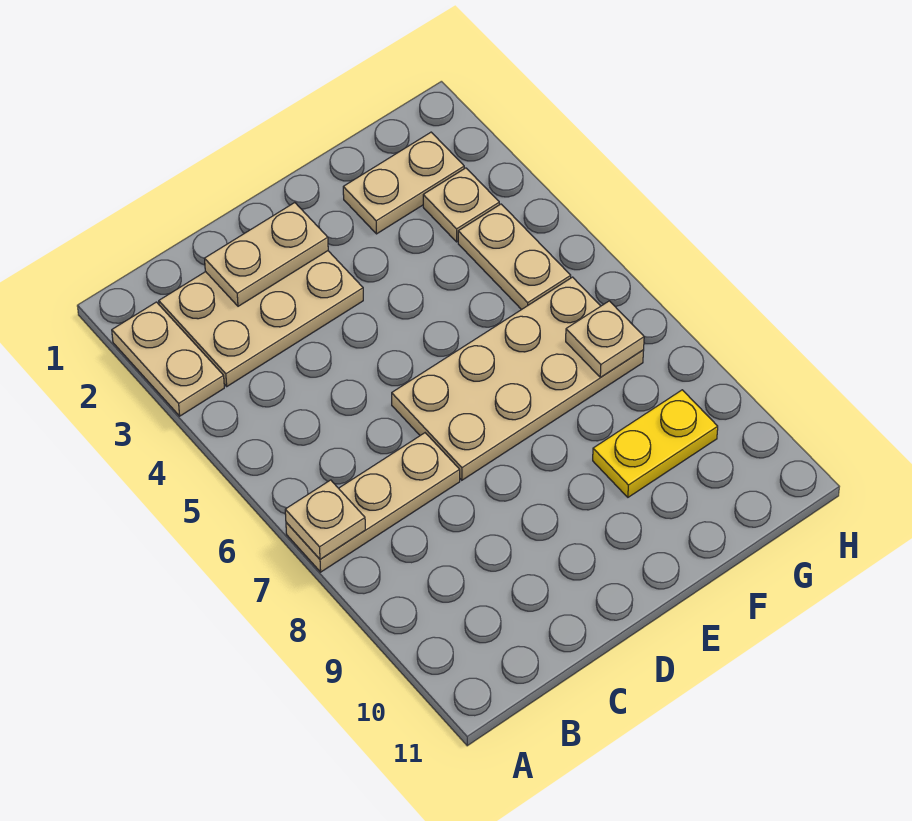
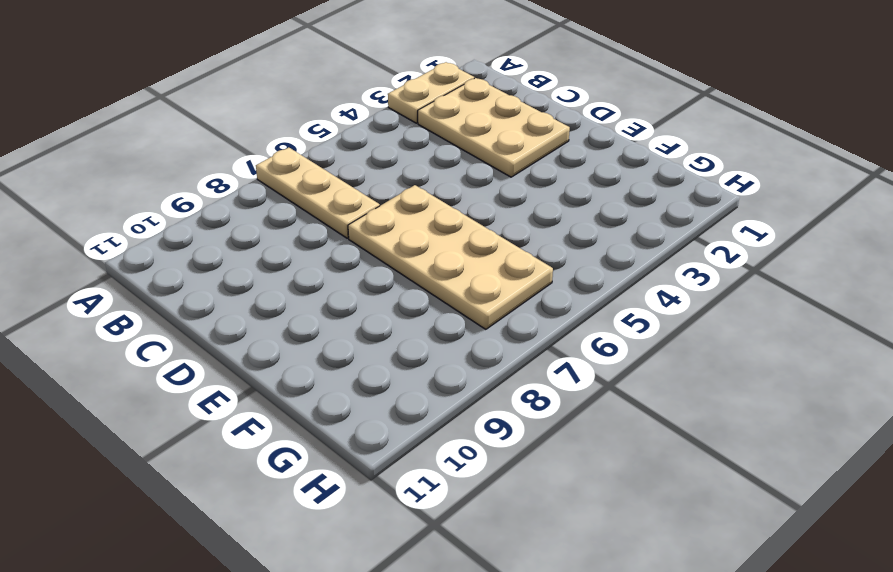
none -> tan plate F2:G2 level 1
none -> yellow plate F9:G9 level 1

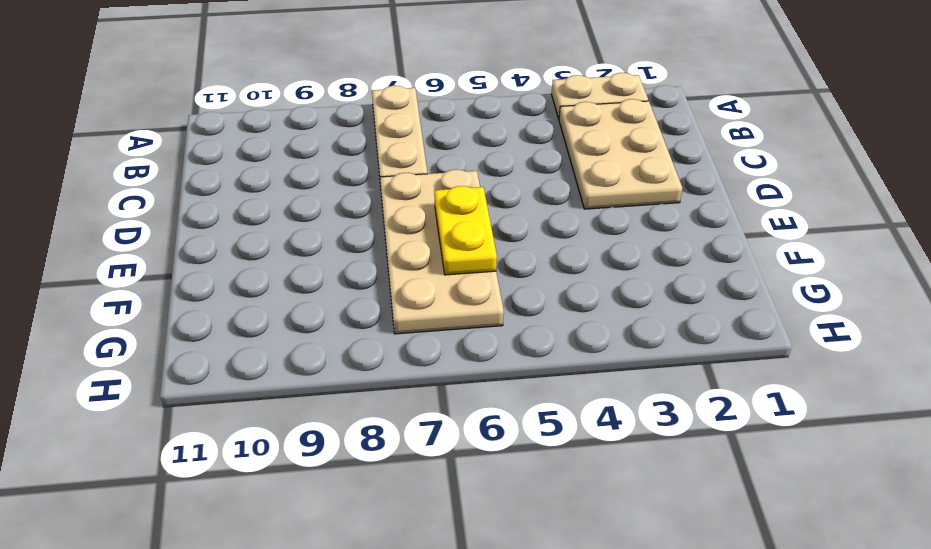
yellow plate E6:F6 level 2 -> yellow plate F9:G9 level 1
none -> tan plate F2:G2 level 1
none -> tan plate G3 level 1

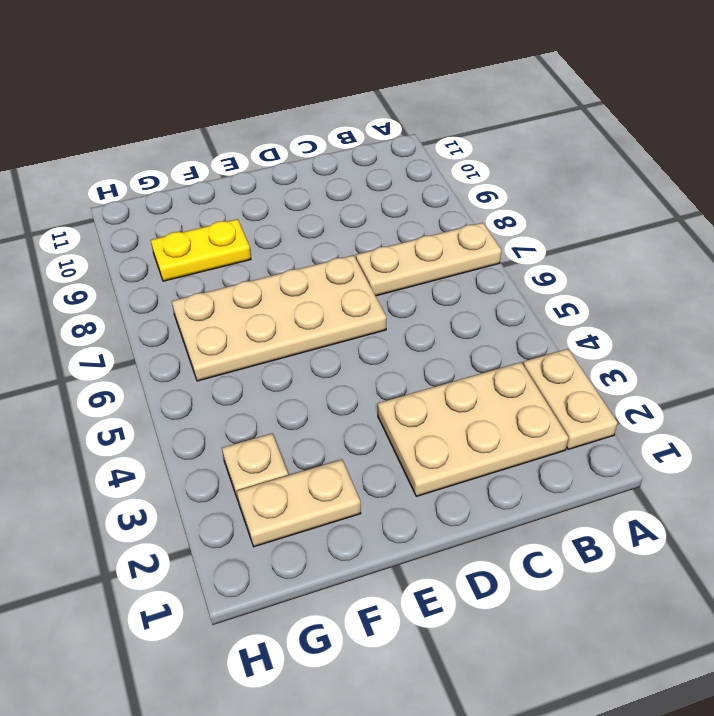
none -> tan plate G4:G5 level 1
none -> tan plate A7 level 2

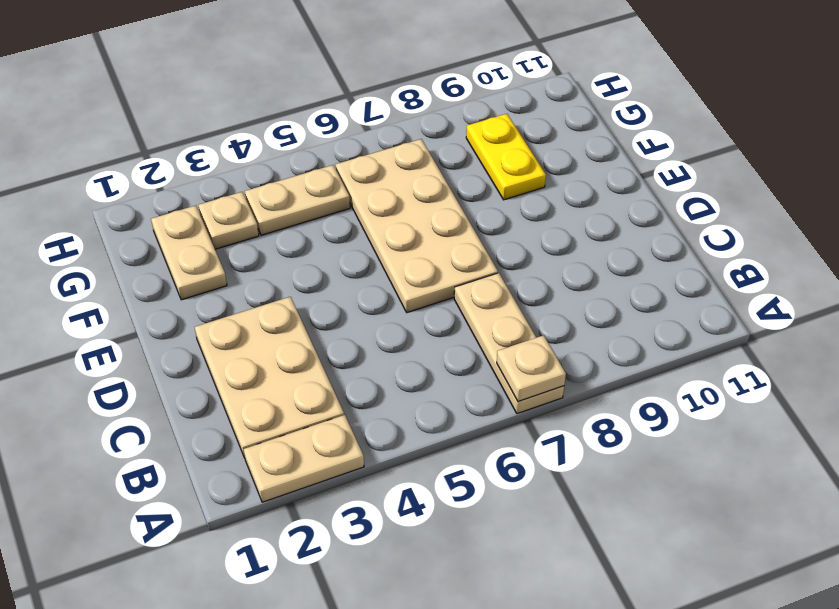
none -> tan plate C2:D2 level 2
none -> tan plate G7 level 2

